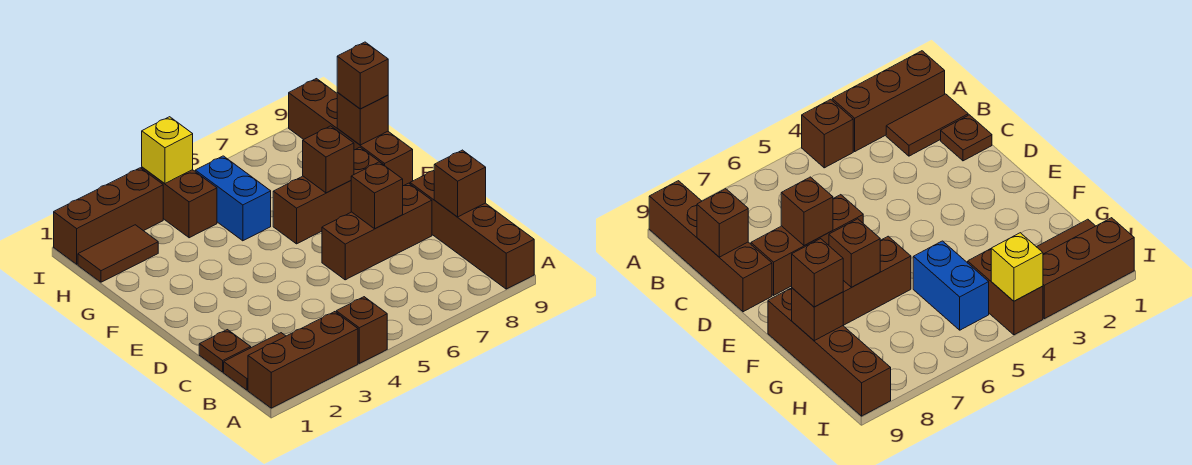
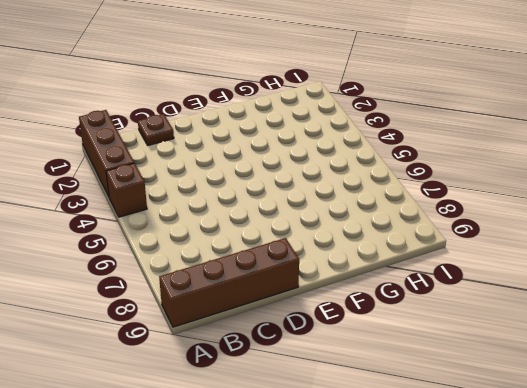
none -> brown tile B1:B2 level 1
none -> brown brick D6:D8 level 1
none -> brown brick F6:F8 level 1

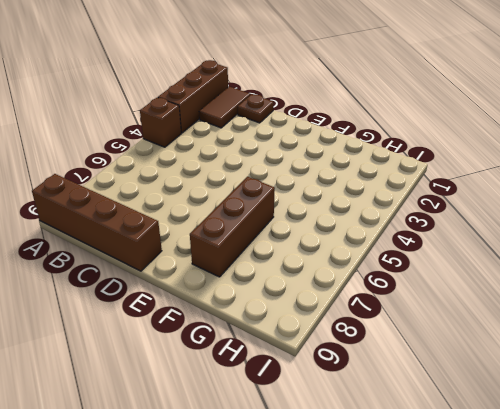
none -> brown brick D6:D8 level 1
none -> brown brick F9:I9 level 1
none -> blue brick G5:H5 level 1

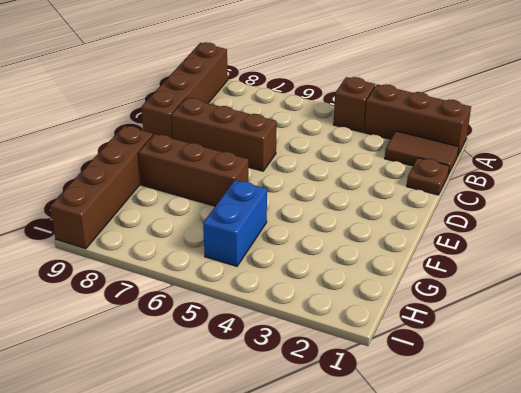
none -> brown tile H1:H2 level 1
none -> brown brick H4:I4 level 1
none -> brown brick I1:I3 level 1

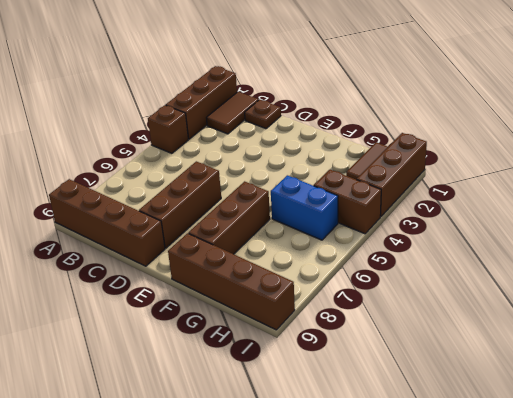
none -> brown brick C9 level 2
none -> brown brick D7 level 2
none -> brown brick F7 level 2

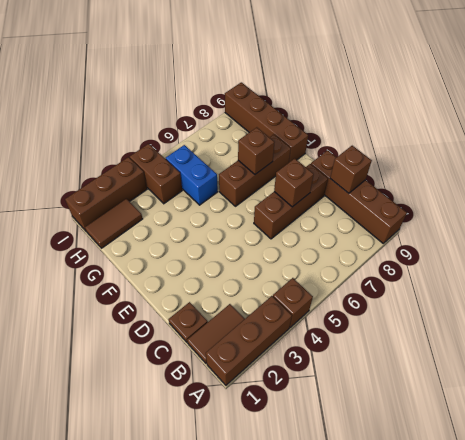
none -> brown brick G9 level 2
none -> yellow brick I4 level 2
none -> brown brick G9 level 3

